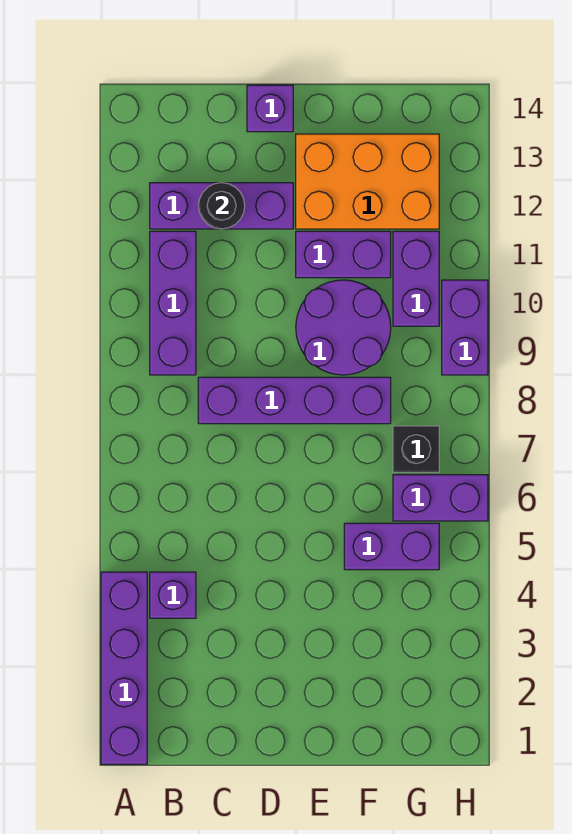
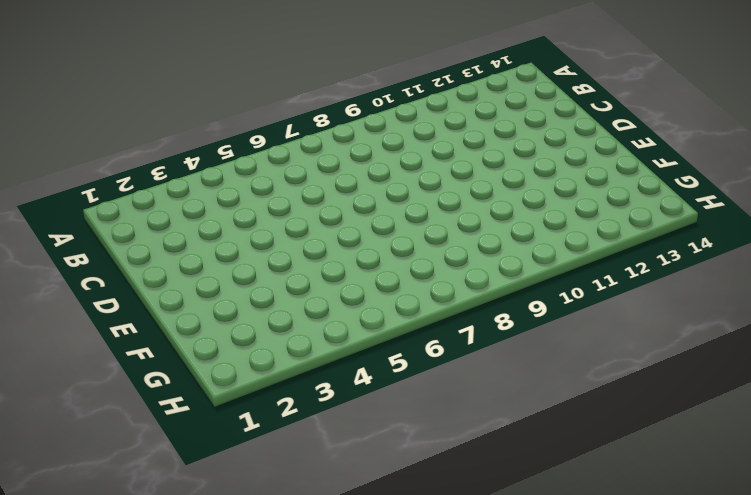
none -> purple brick A1:A4 level 1
none -> purple brick B4 level 1
none -> purple brick B9:B11 level 1

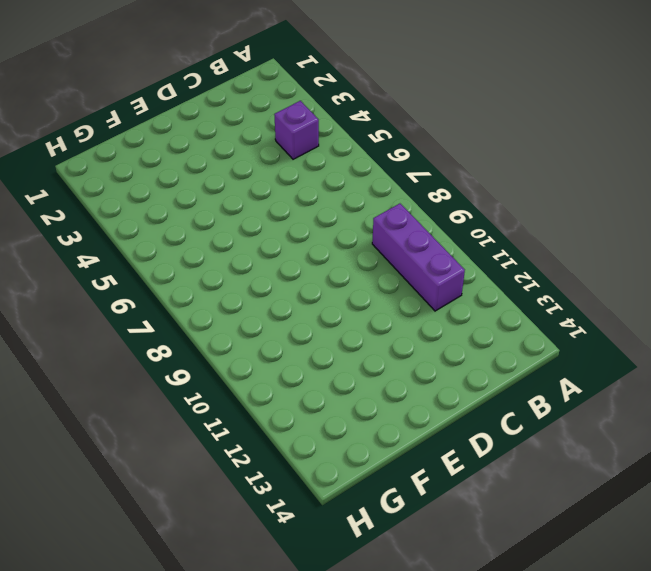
none -> purple brick A1:A4 level 1
none -> purple brick B12:D12 level 1
none -> purple brick C8:F8 level 1

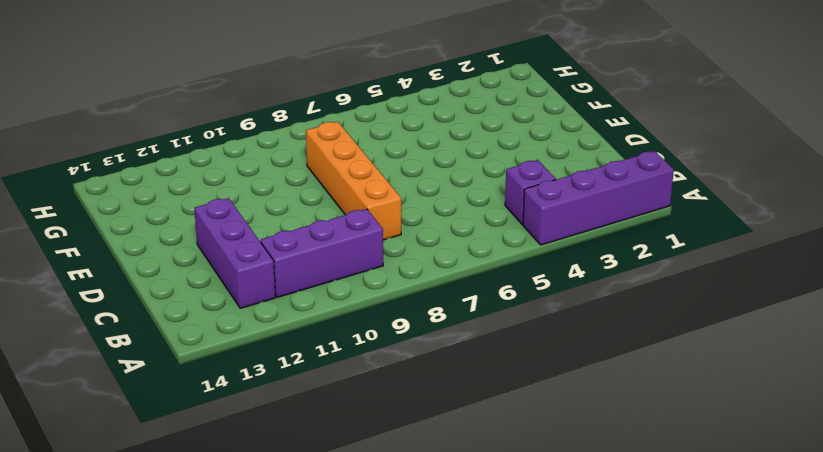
orange brick C8:F8 level 1 -> purple brick C8:F8 level 1
none -> purple brick D14 level 1
none -> purple round brick E9:F10 level 1
none -> purple brick E11:F11 level 1

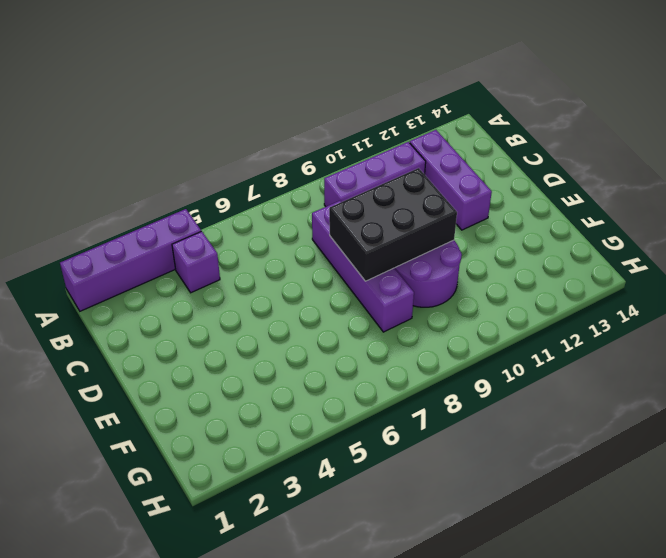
black brick D8:E10 level 2 -> none
none -> purple brick D14 level 1
none -> purple brick E11:F11 level 1
none -> orange brick E12:G13 level 1

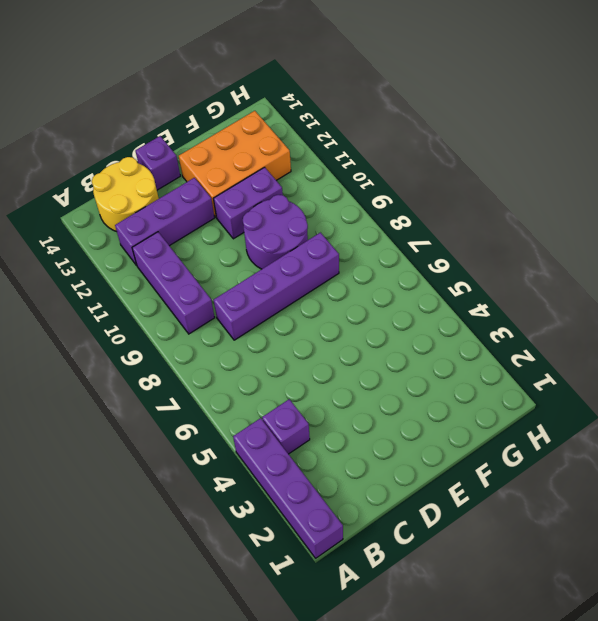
yellow round brick B13:C14 level 1 -> none
none -> purple brick F5:G5 level 1
none -> purple brick G6:H6 level 1
none -> black brick G7 level 1

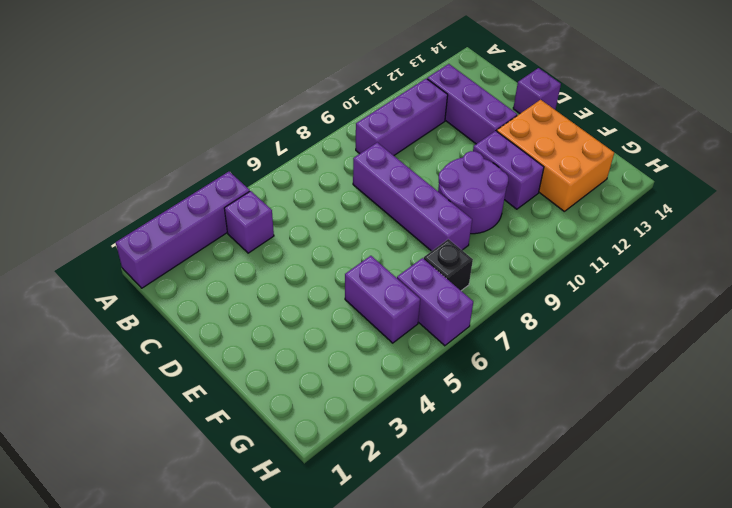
none -> purple brick G10:G11 level 1
none -> purple brick H9:H10 level 1
none -> black round brick C12 level 2

